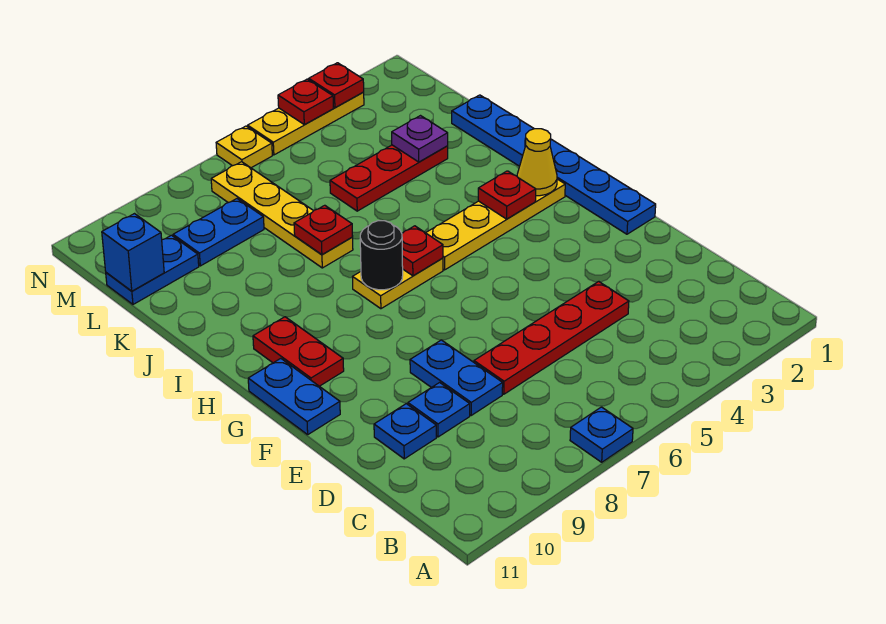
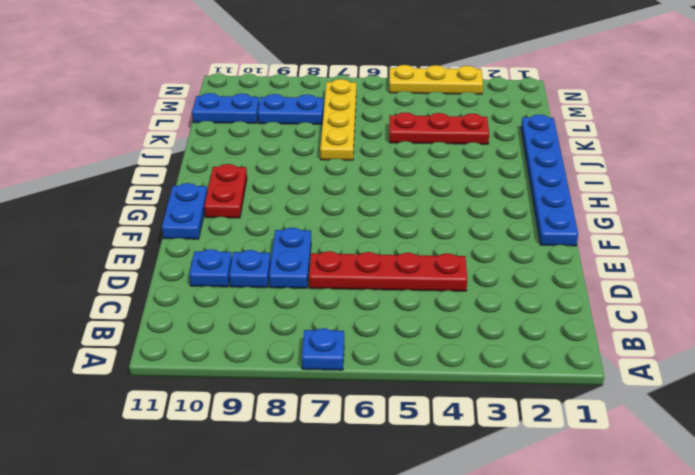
none -> yellow plate H2:H5 level 1
none -> yellow plate H6:H7 level 1
none -> yellow plate N6 level 1

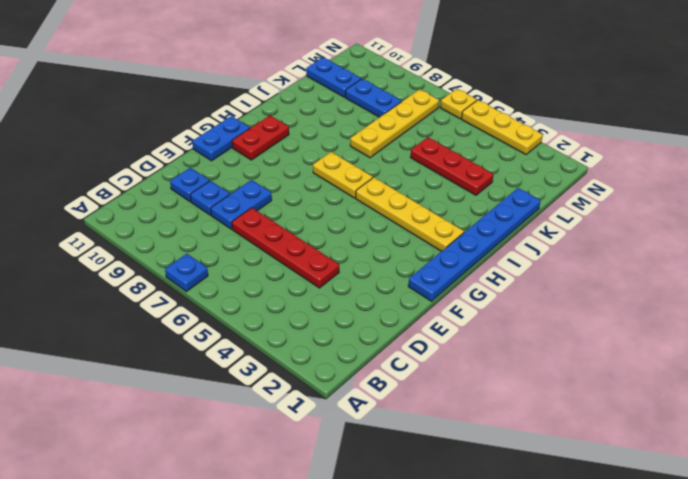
none -> yellow cone H2 level 2
none -> red plate H3 level 2
none -> red plate H6 level 2

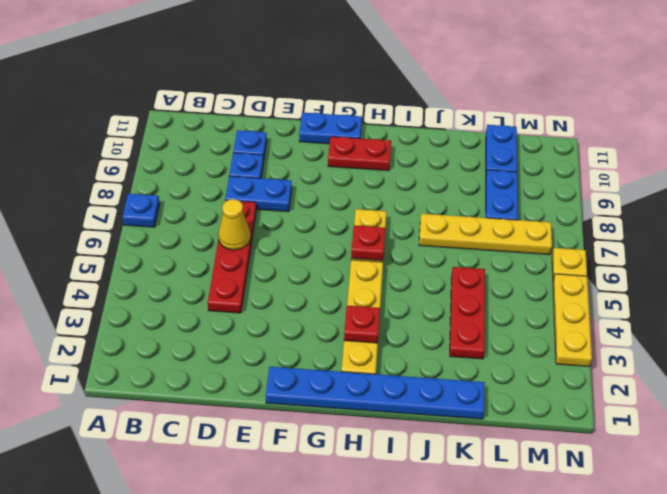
yellow cone D6 level 2 -> yellow cone H2 level 2
none -> black round brick H7 level 2
none -> red plate J7 level 2
none -> purple plate K3 level 2

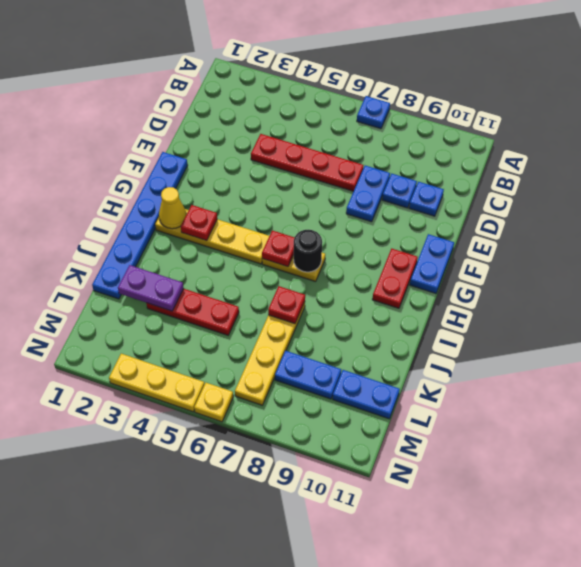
purple plate K2:K3 level 2 -> purple plate K3 level 2
none -> blue brick L11 level 2
none -> red plate N3 level 2
none -> red plate N4 level 2

